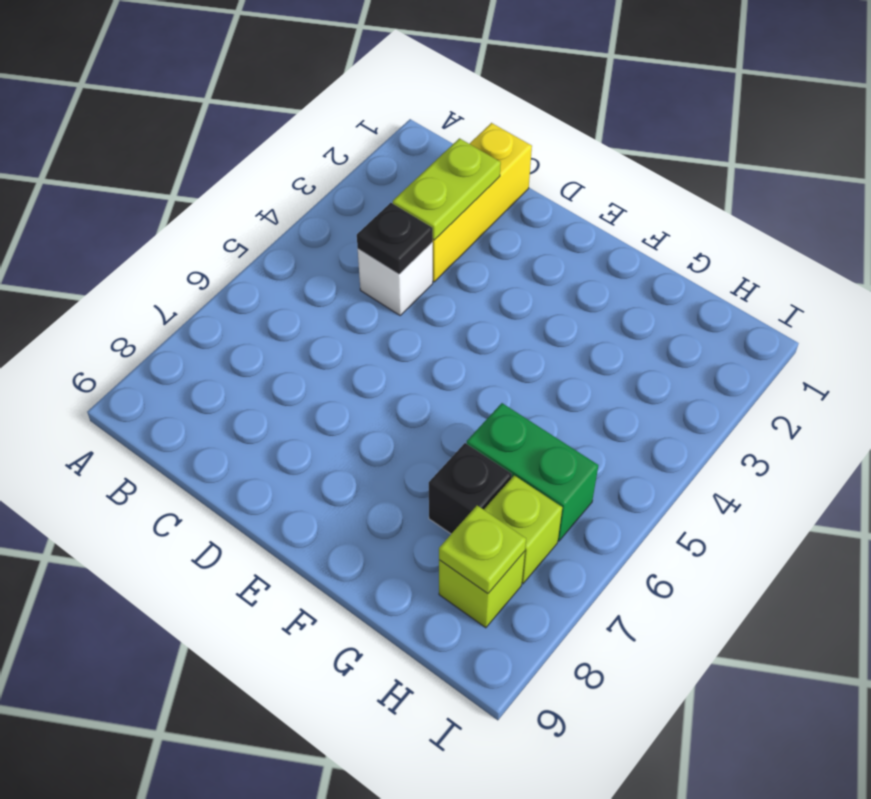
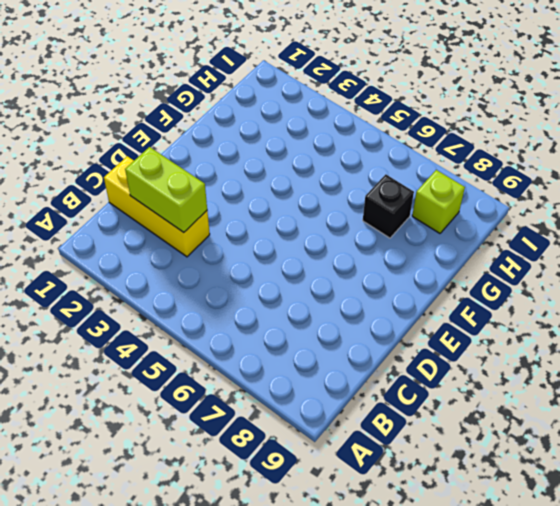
lime brick C2:C3 level 2 -> lime plate C2:C3 level 2
none -> white brick C4 level 1
none -> green brick G6:H6 level 1

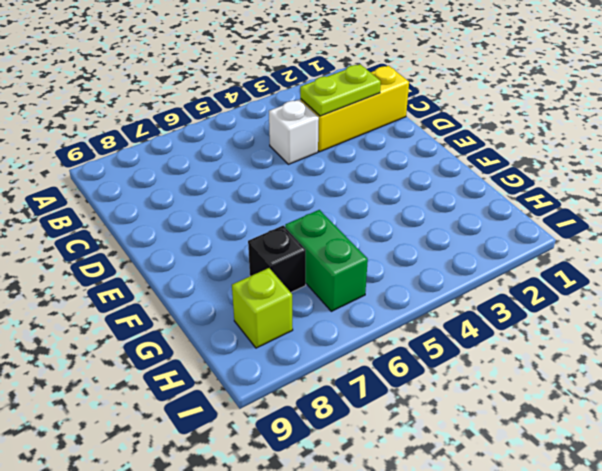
none -> lime brick H7 level 1
none -> black plate C4 level 2

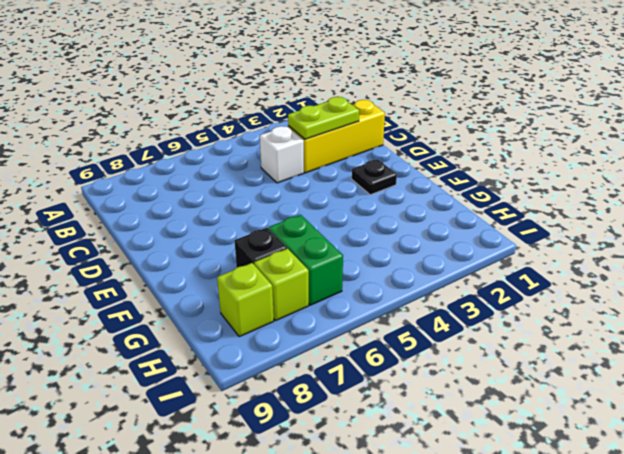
black plate E2 level 1 -> black plate C4 level 2
none -> lime plate H8 level 2

